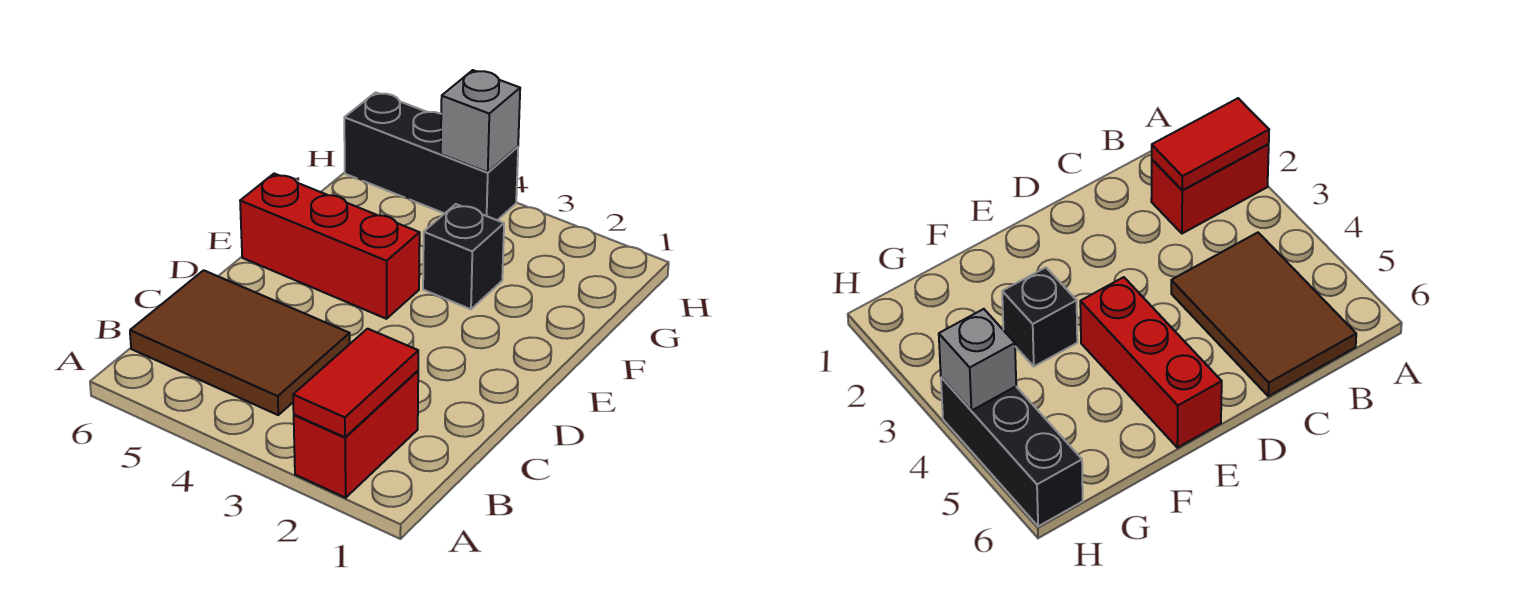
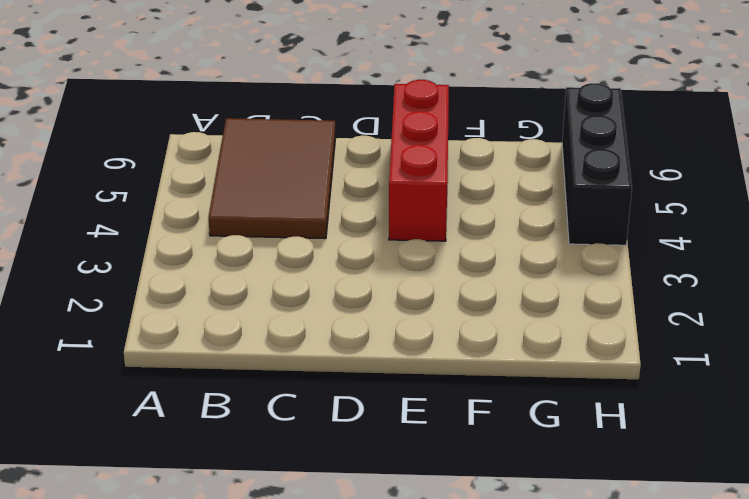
none -> red brick A2:B2 level 1
none -> black brick F3 level 1

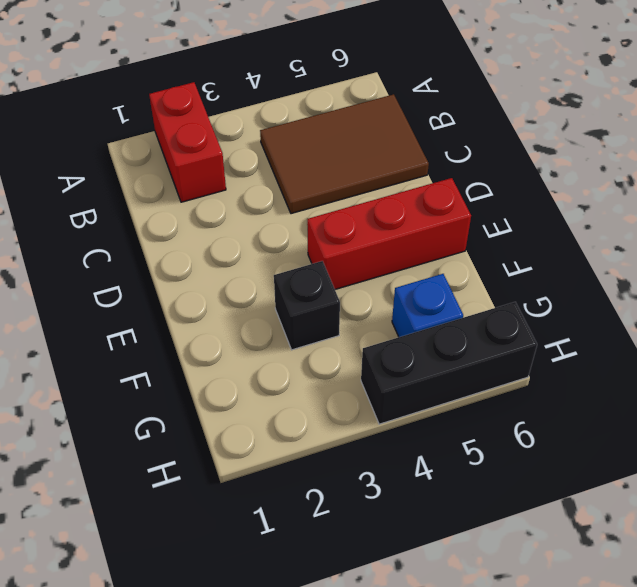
blue brick G5 level 1 -> none
none -> red tile A2:B2 level 2
none -> grey brick H4 level 2

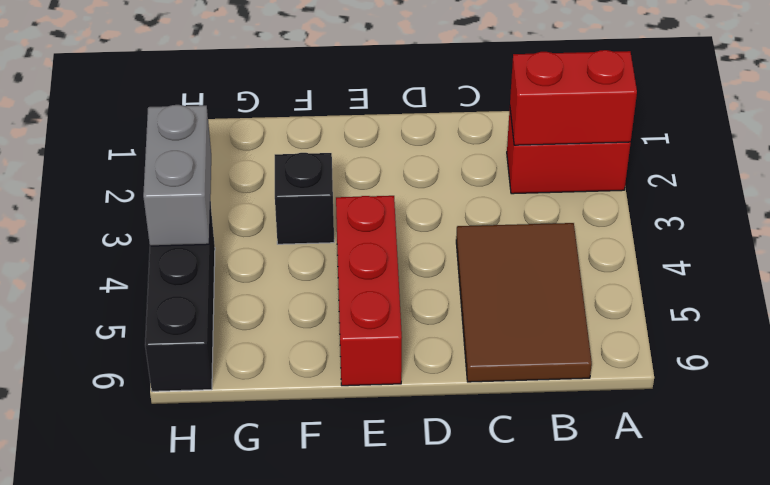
red brick A2:B2 level 2 -> red tile A2:B2 level 2
grey brick H3:H4 level 2 -> grey brick H4 level 2

